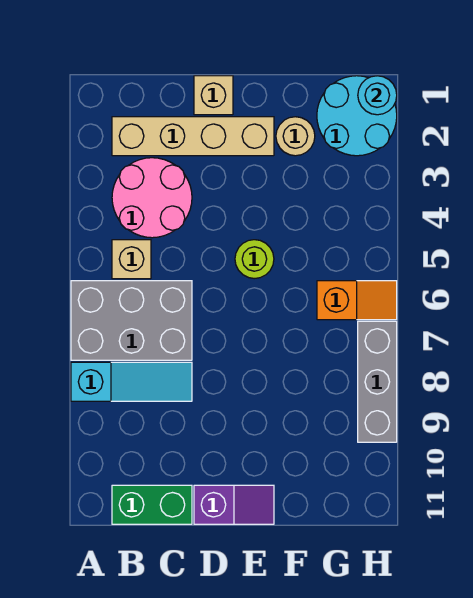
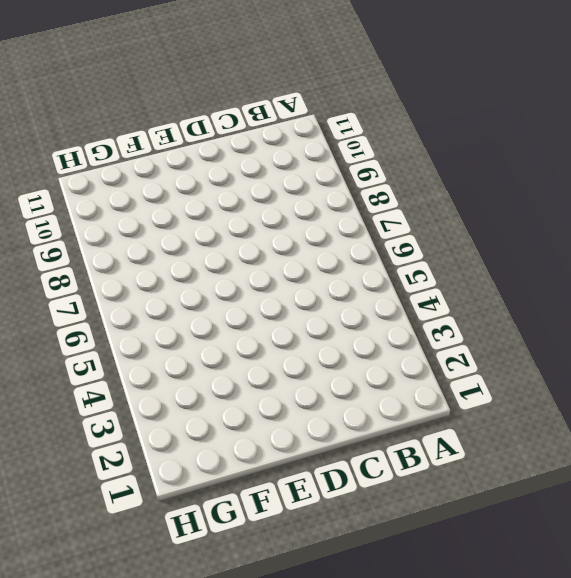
none -> grey brick A6:C7 level 1
none -> cyan slope A8:C8 level 1 top A
none -> tan brick B2:E2 level 1

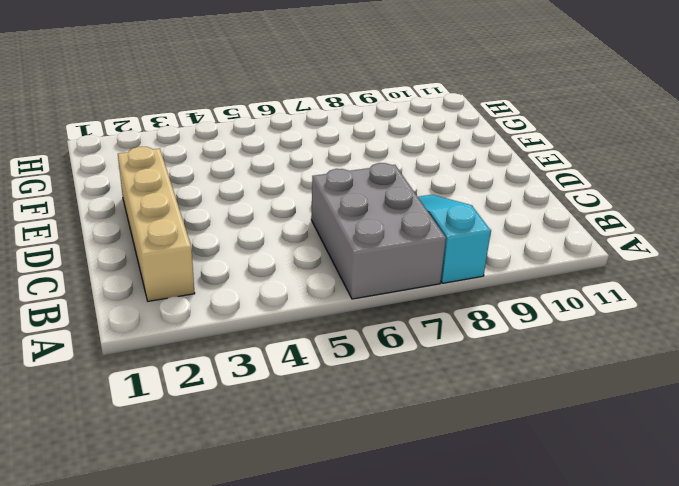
none -> pink round brick B3:C4 level 1
none -> tan brick B5 level 1
none -> green brick B11:C11 level 1

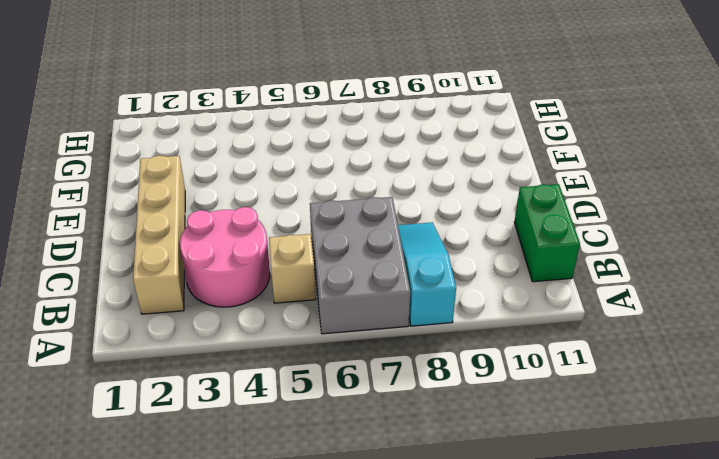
none -> tan brick D1 level 1
none -> purple slope D11:E11 level 1 top D
none -> lime round brick E5 level 1

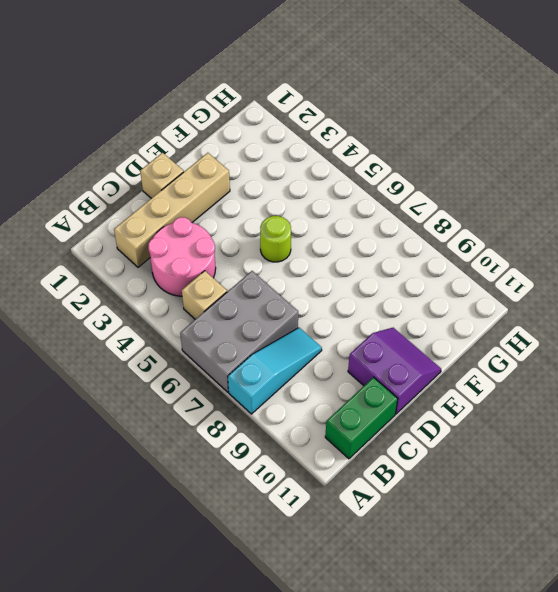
purple slope D10:E11 level 1 top D -> purple slope D11:E11 level 1 top D
none -> tan round brick F2 level 1
none -> cyan round brick G1:H2 level 1
none -> orange slope G6:H6 level 1 top G

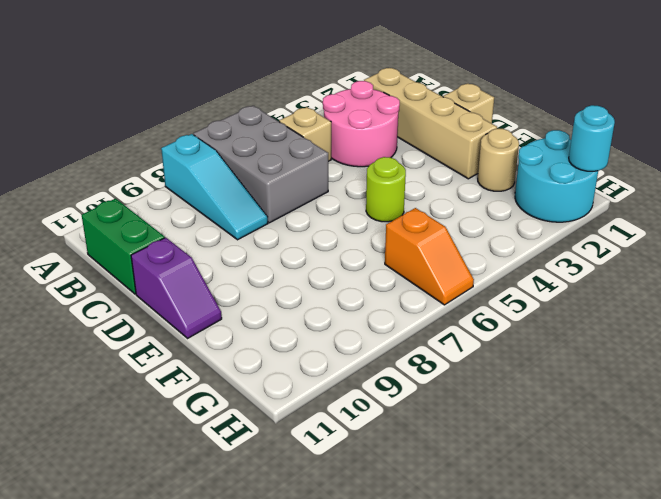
none -> grey brick H7:H9 level 1

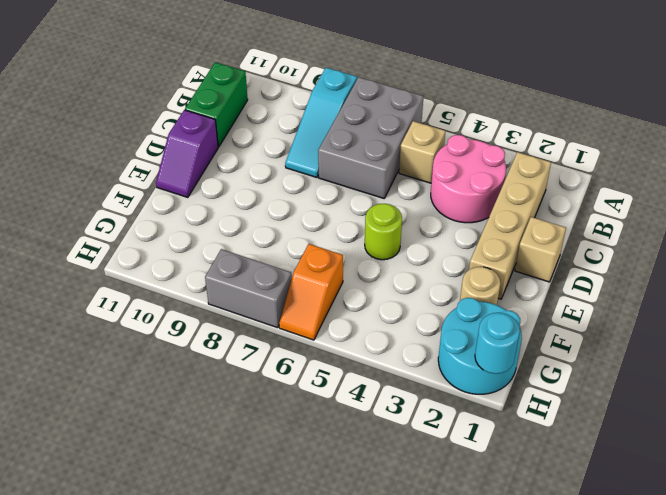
grey brick H7:H8 level 1 -> grey brick H7:H9 level 1

